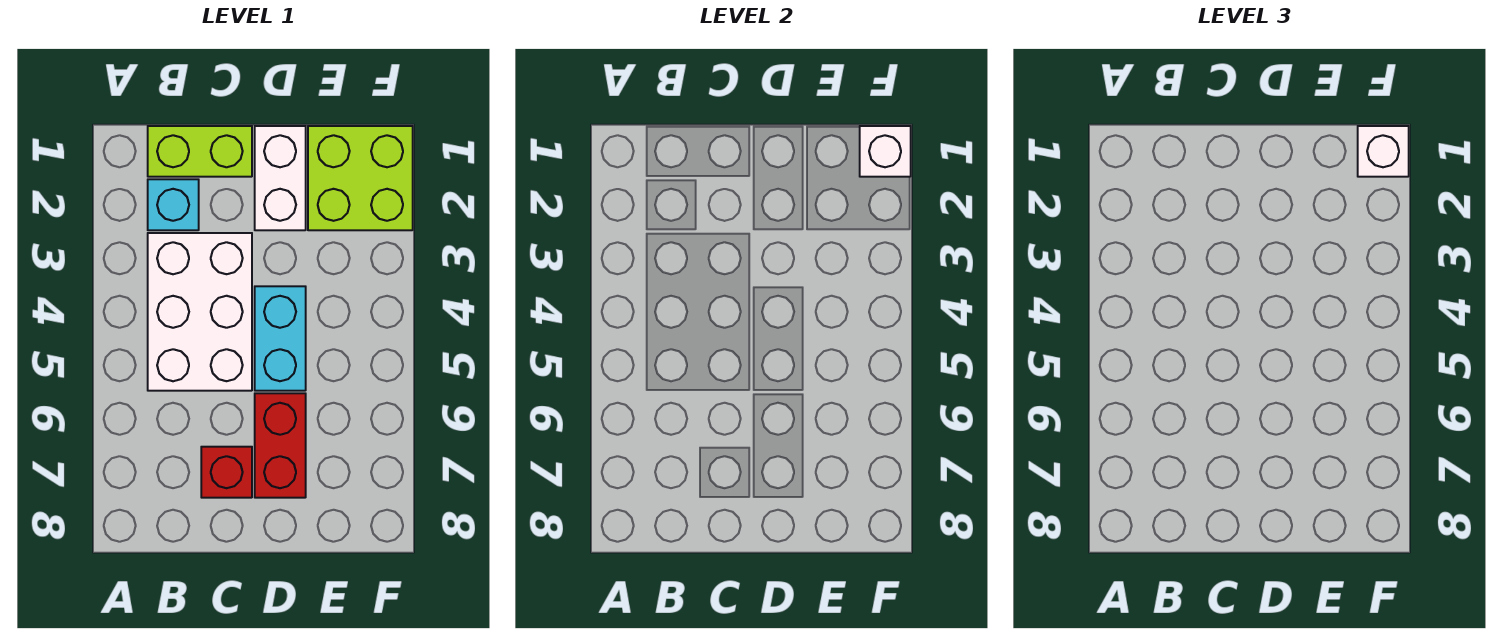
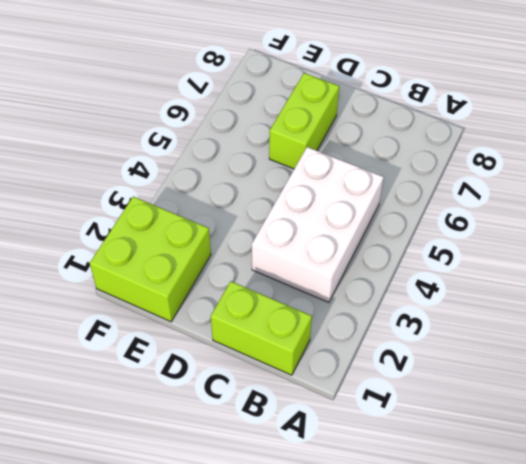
lime brick D6:D7 level 1 -> red brick D6:D7 level 1
none -> cyan brick B2 level 1
none -> red brick C7 level 1

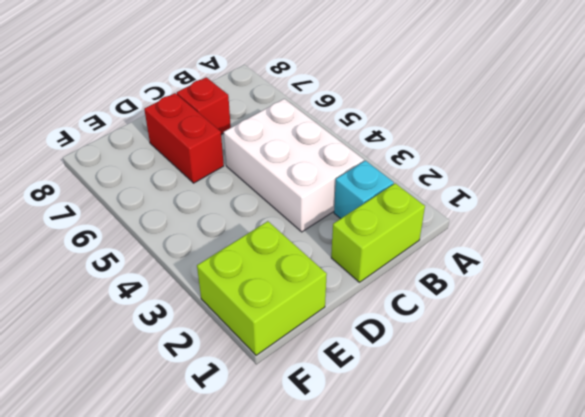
none -> white brick D1:D2 level 1
none -> cyan brick D4:D5 level 1

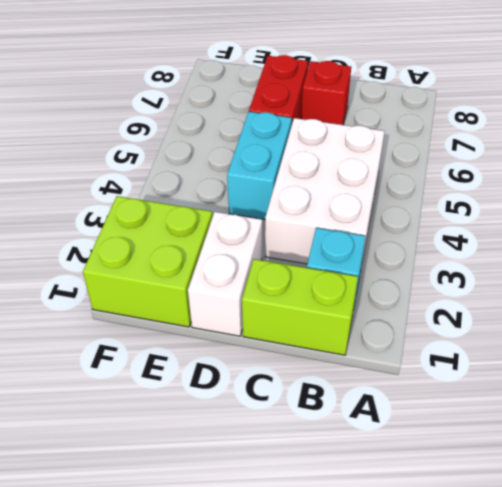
none -> white brick F1 level 2
none -> white brick F1 level 3

